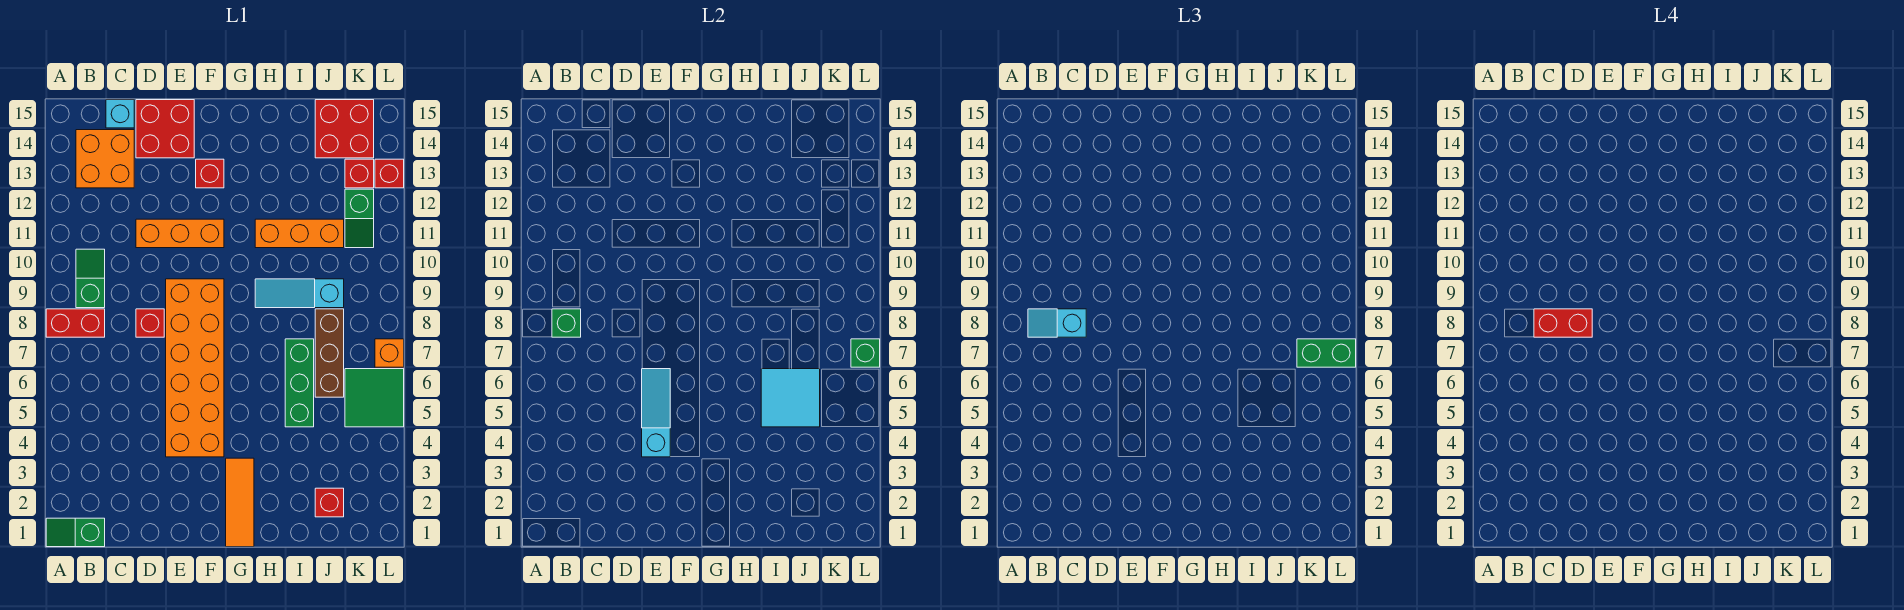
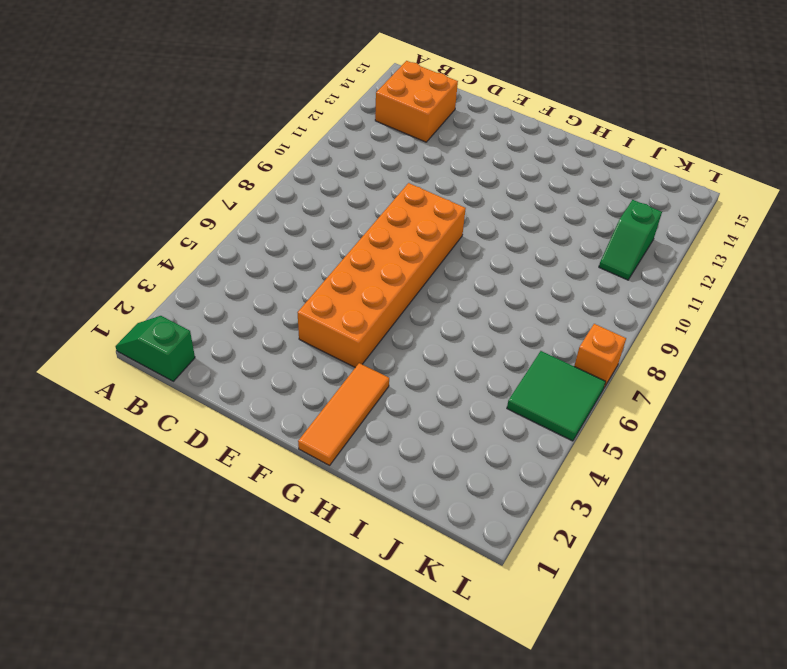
none -> red brick A8:B8 level 1
none -> green slope B9:B10 level 1 top 9
none -> cyan brick C15 level 1

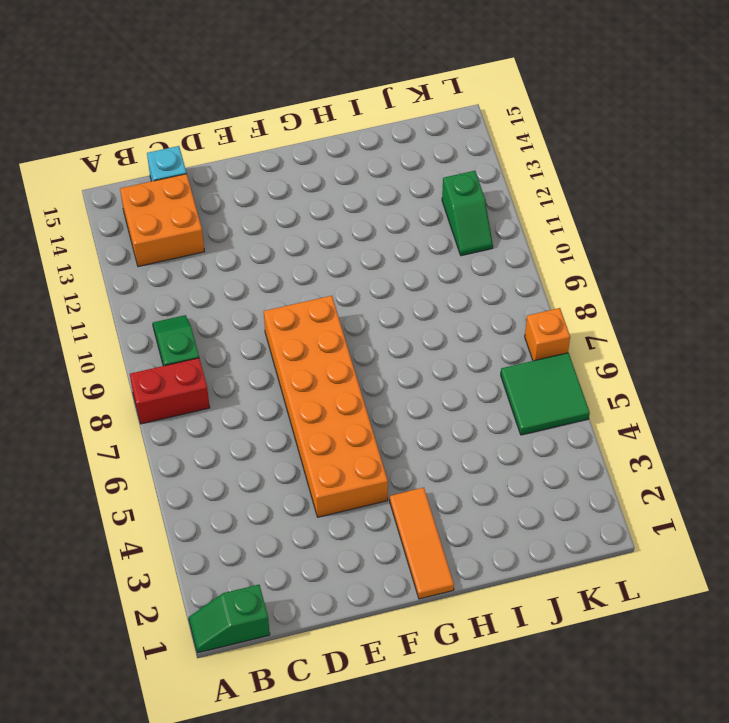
none -> red brick D8 level 1
none -> orange brick D11:F11 level 1
none -> red brick D14:E15 level 1

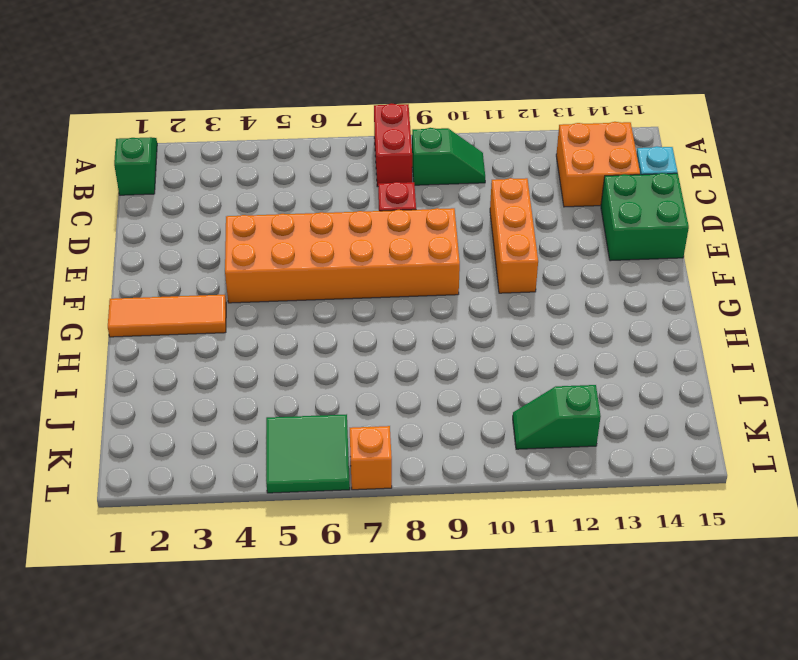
green brick D14:E15 level 1 -> red brick D14:E15 level 1
none -> red brick F13 level 1
none -> cyan slope H9:J9 level 1 top J
none -> orange brick H11:J11 level 1

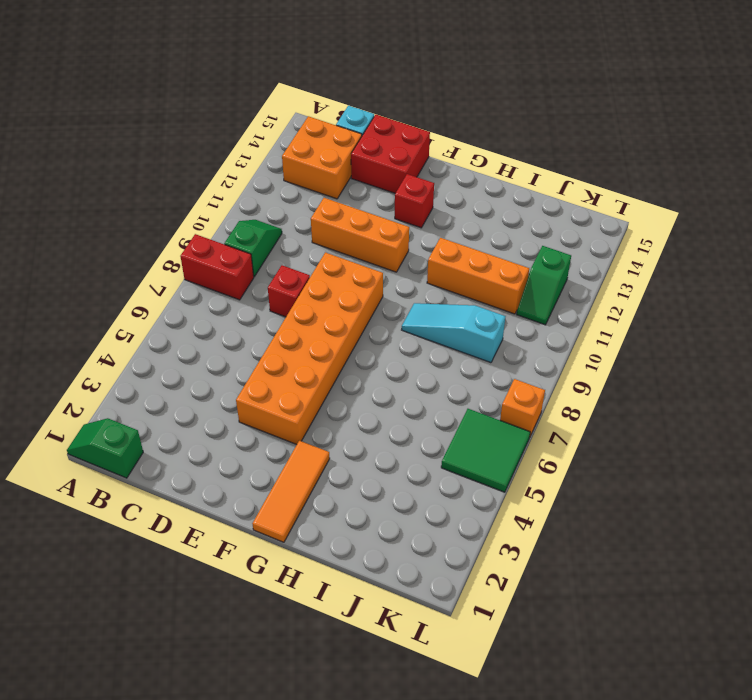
none -> green brick I5:I7 level 1
none -> red brick J2 level 1
none -> brown brick J6:J8 level 1

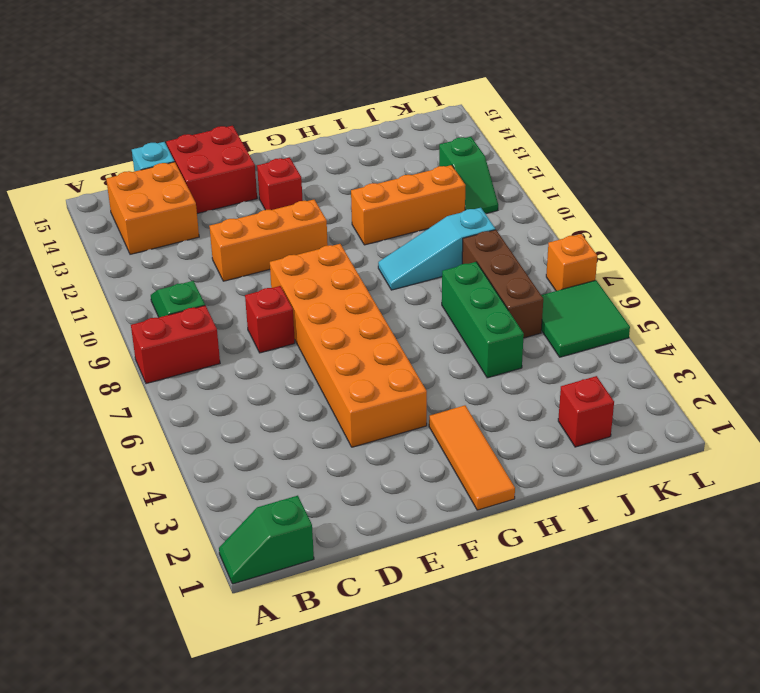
none -> red brick J14:K15 level 1
none -> red brick K13 level 1
none -> red brick L13 level 1

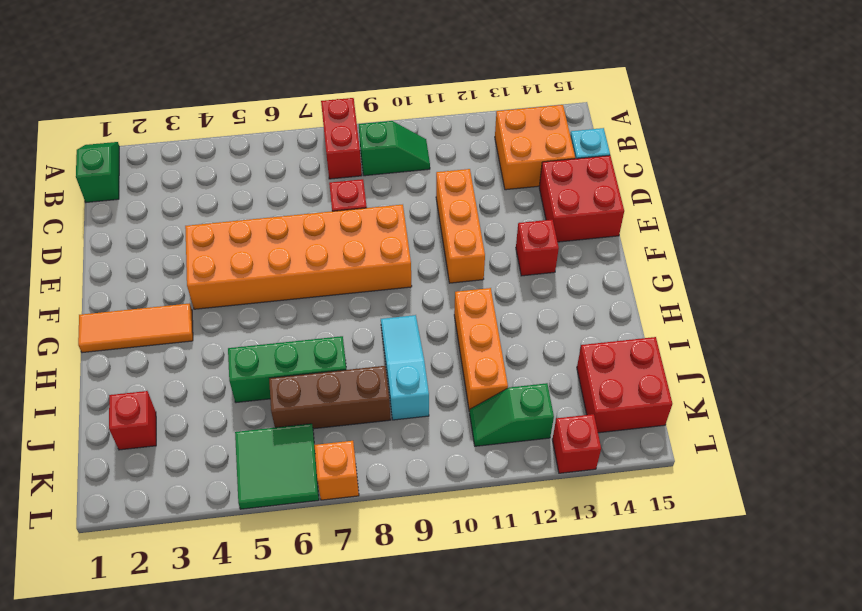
none -> red brick K13 level 1
none -> green brick B8 level 2
none -> cyan slope E4:E6 level 2 top 4

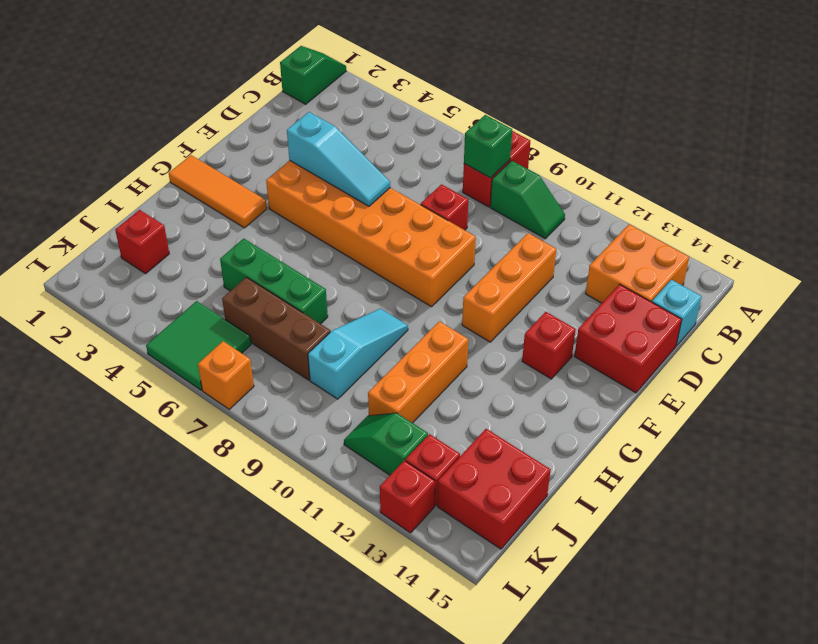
none -> cyan tile I5:J6 level 2
none -> green brick L7 level 2
none -> cyan slope B8:C8 level 3 top C

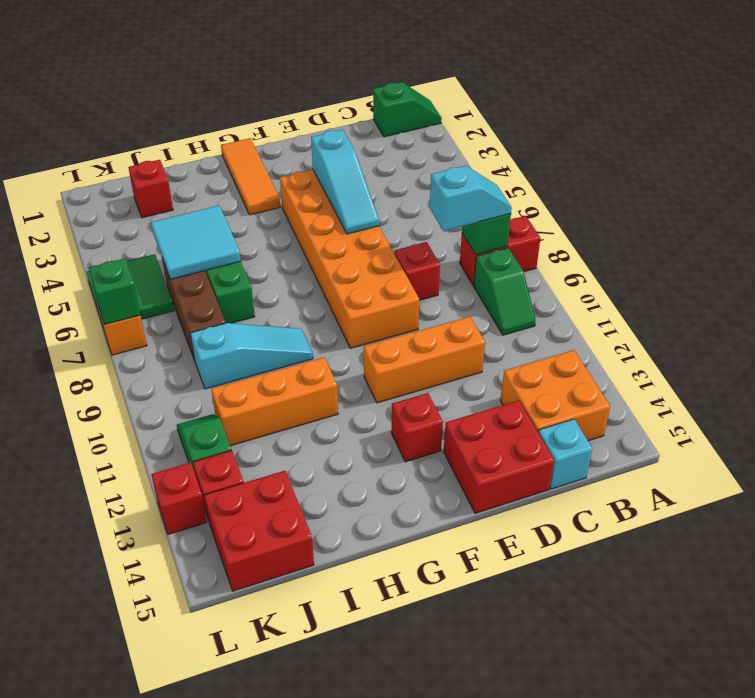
none -> green brick K7:L7 level 3
none -> red brick C8:D8 level 4

